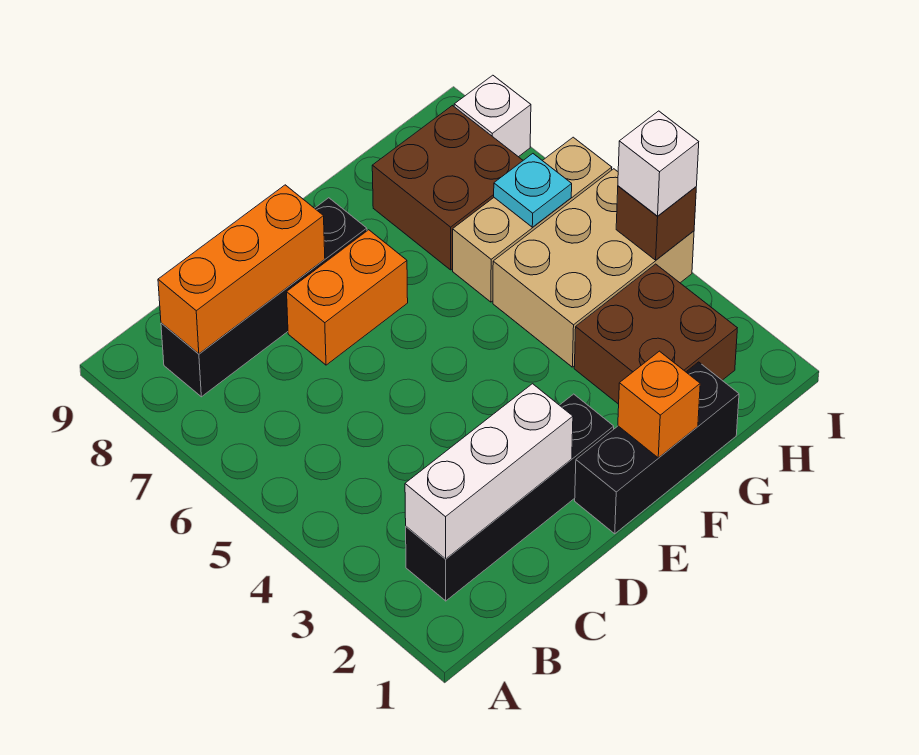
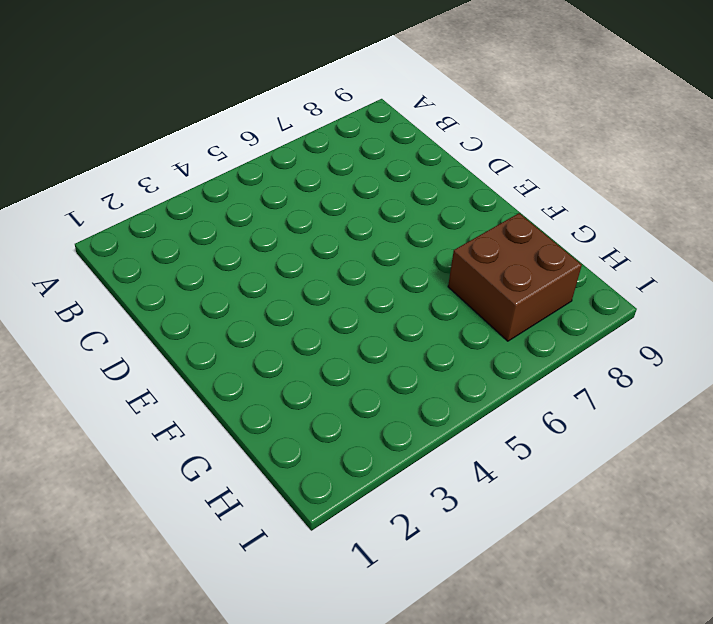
none -> black brick B2:E2 level 1
none -> black brick B8:E8 level 1
none -> orange brick D7:E7 level 1

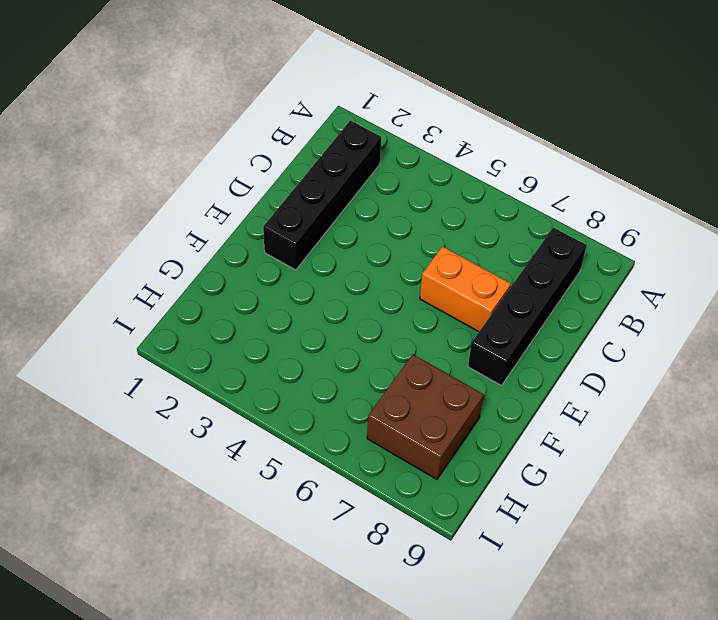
orange brick D6:D7 level 1 -> orange brick D7:E7 level 1
none -> black brick E1:G1 level 1
none -> brown brick G2:H3 level 1
none -> tan brick G4:I5 level 1

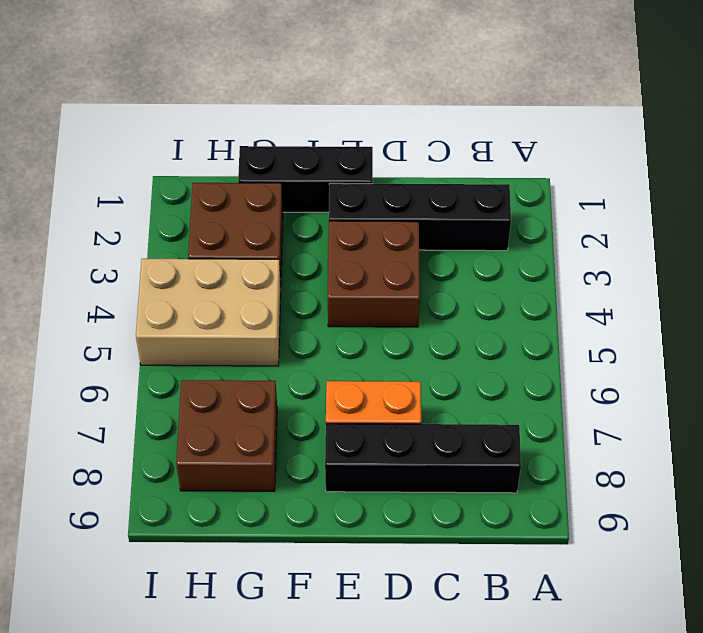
brown brick D3:E4 level 1 -> none
none -> tan brick G6:I6 level 1
none -> white brick I8 level 1
none -> white brick B2:D2 level 2

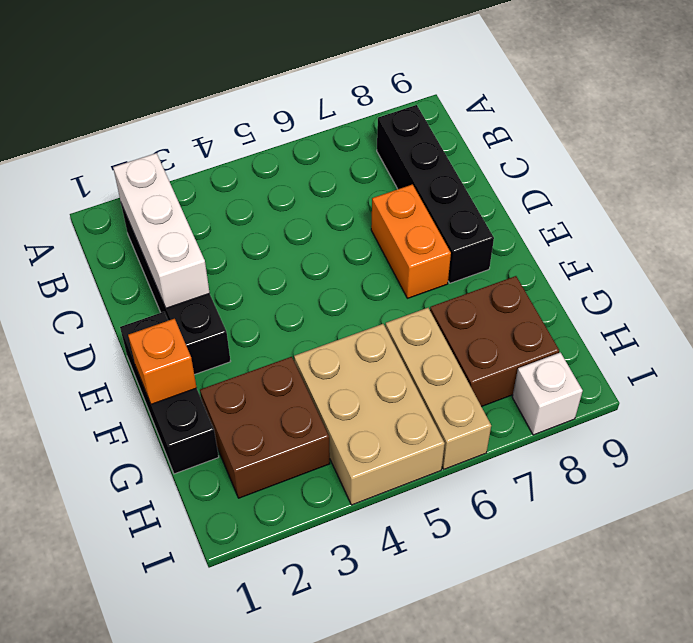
none -> orange brick B8:D8 level 2
none -> cyan plate H6 level 2
none -> brown brick I4 level 2

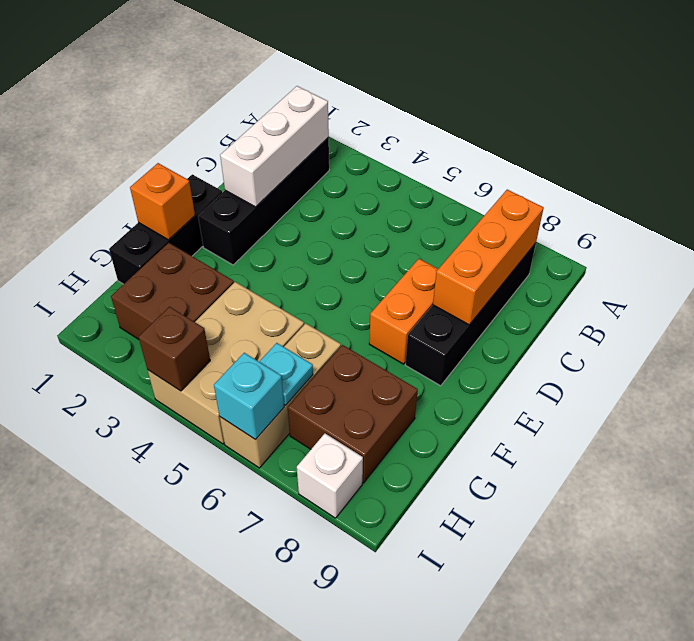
cyan brick I6 level 2 -> none
none -> white brick I4 level 3

